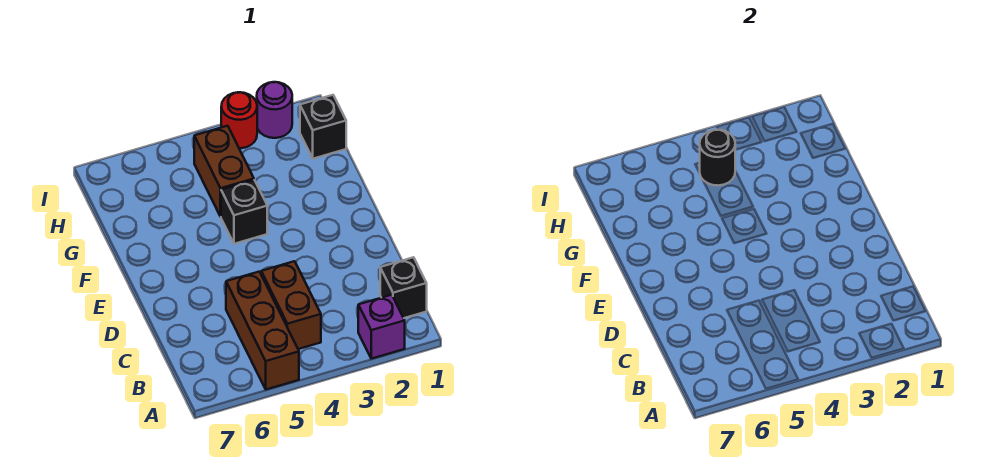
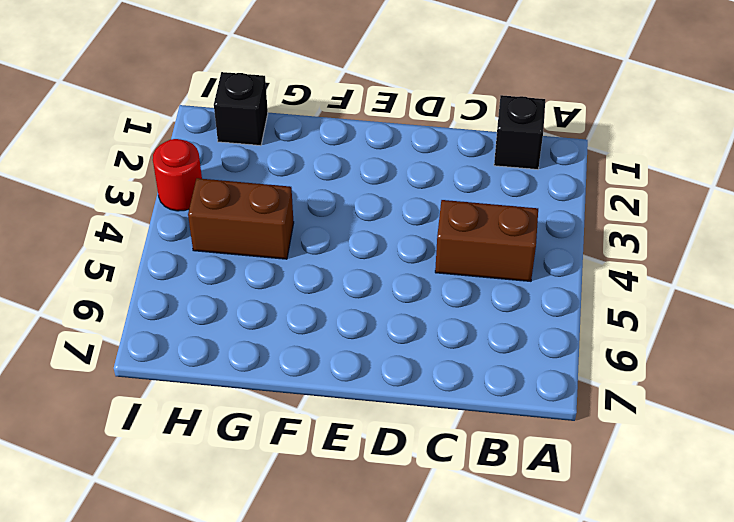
none -> purple brick A2 level 1
none -> brown brick A5:C5 level 1

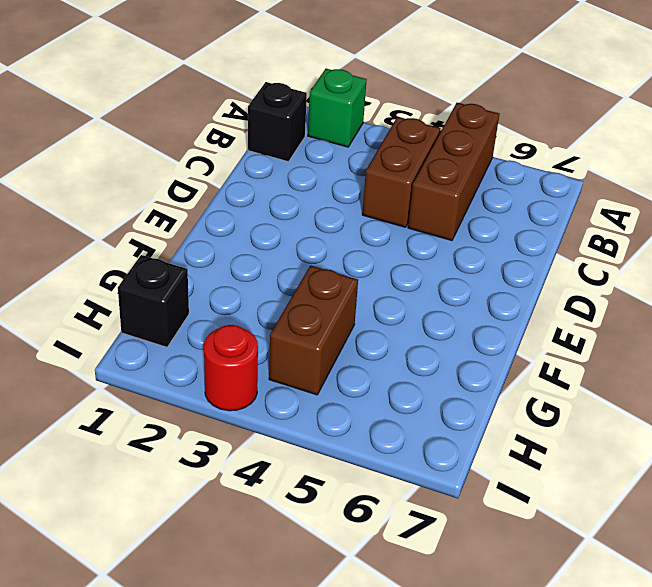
green brick A2 level 1 -> purple brick A2 level 1
none -> black brick F4 level 1
none -> purple round brick I2 level 1

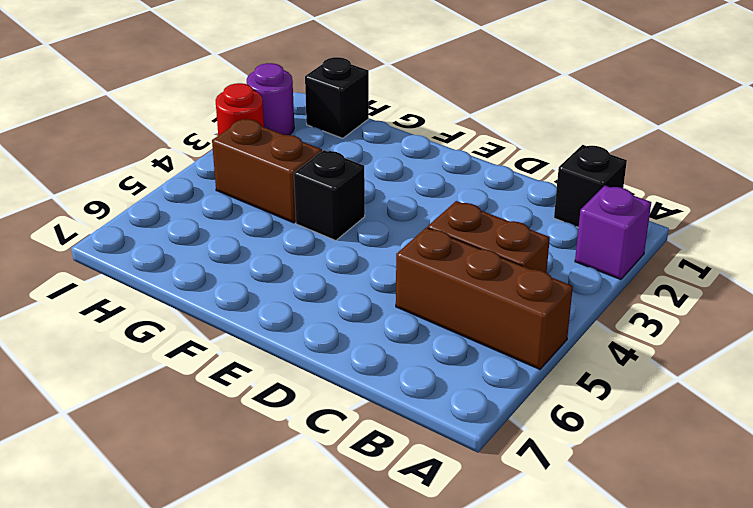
none -> black round brick H4 level 2

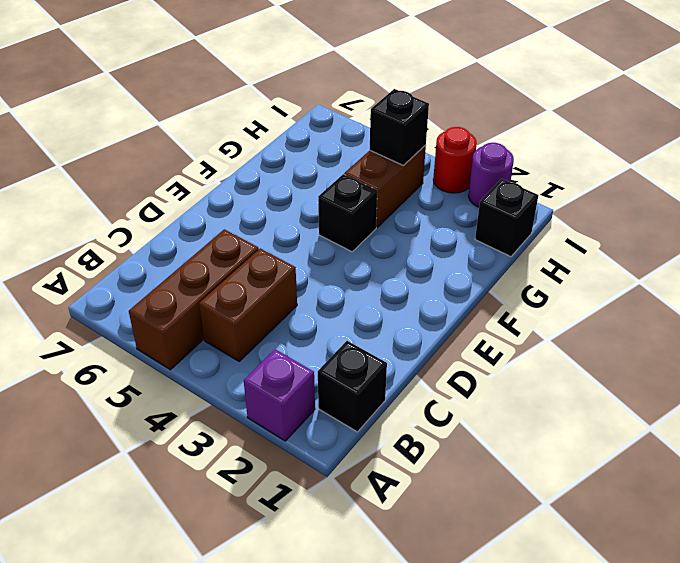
black brick H4 level 2 -> black round brick H4 level 2

